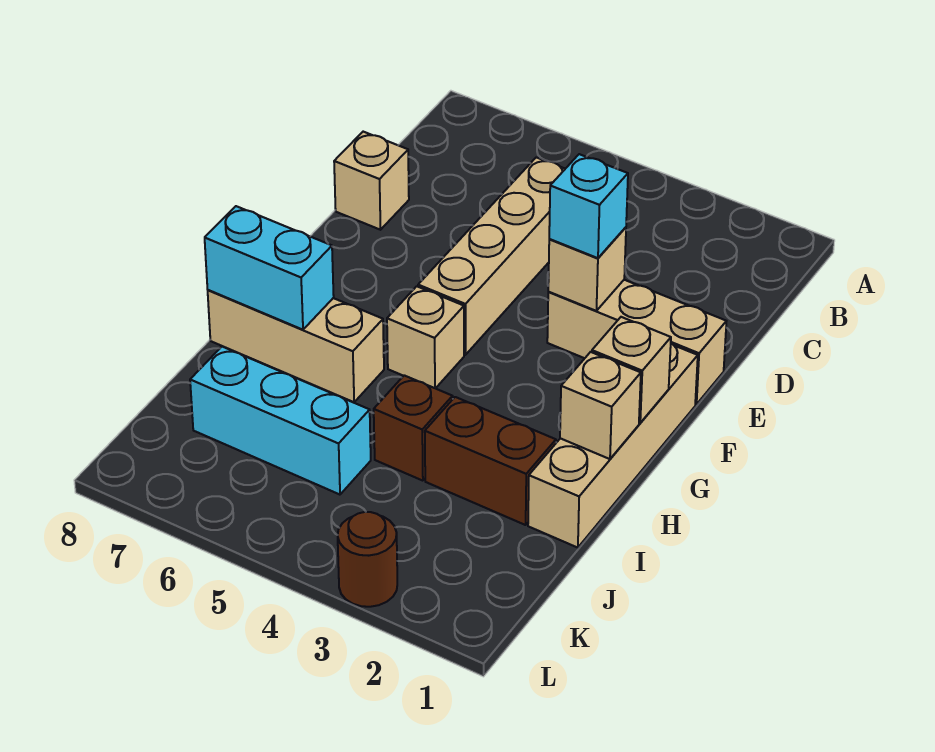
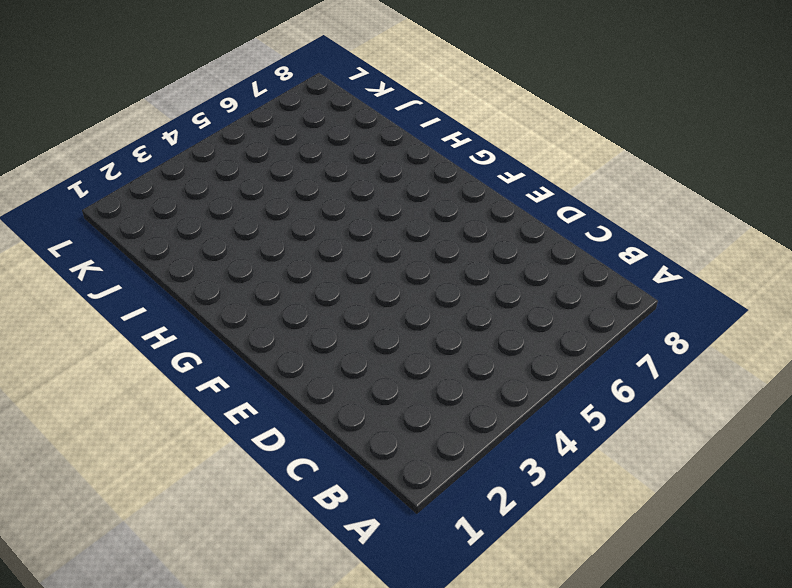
none -> tan brick C5:F5 level 1
none -> tan brick D8 level 1
none -> tan brick E1:E3 level 1

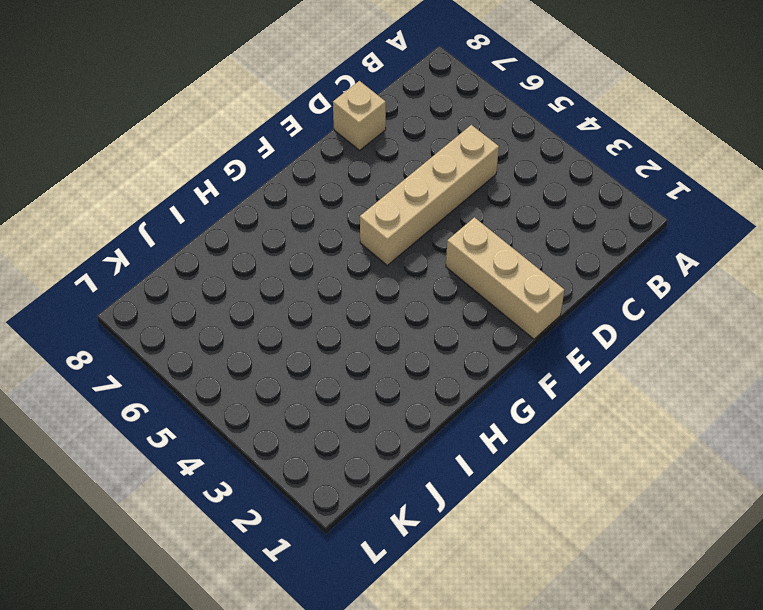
none -> tan brick F1:I1 level 1
none -> tan brick G5 level 1
none -> tan brick H6:H8 level 1

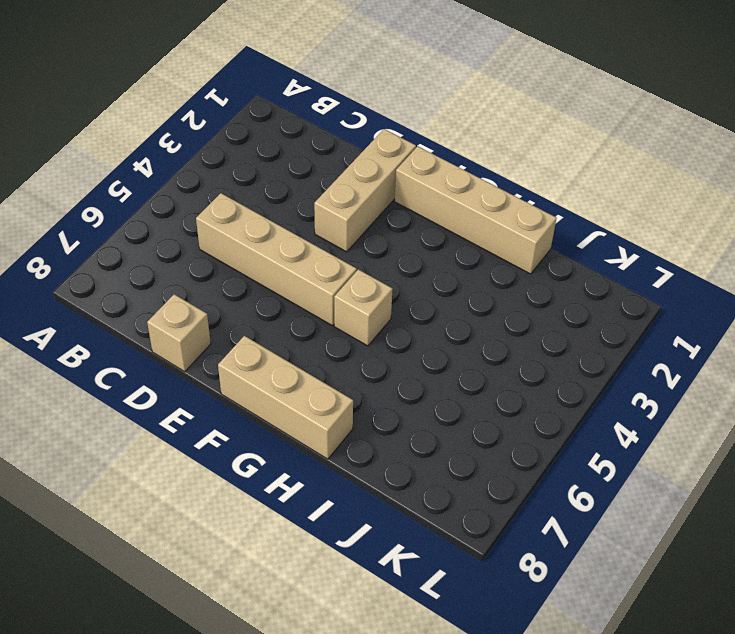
tan brick F8:H8 level 1 -> tan brick H6:H8 level 1
none -> brown brick I2:I3 level 1
none -> brown brick I4 level 1
none -> cyan brick J5:J7 level 1

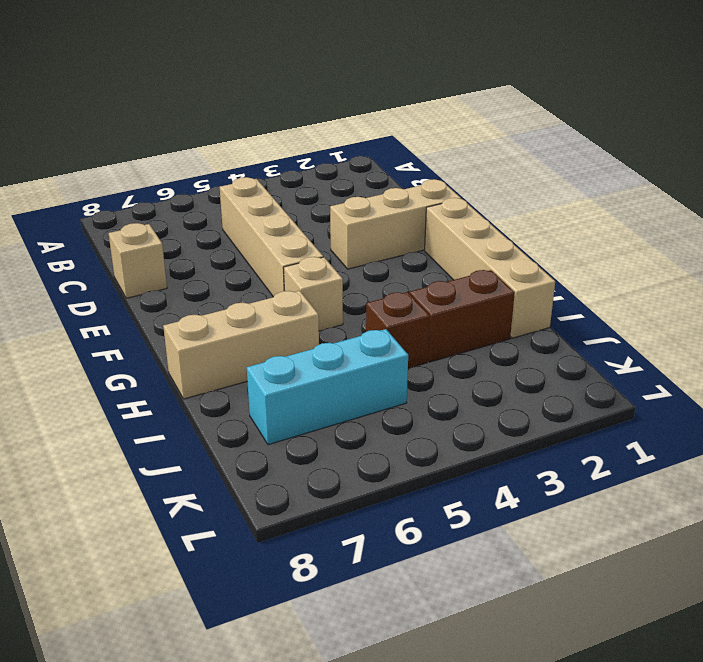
none -> brown round brick L3 level 1
none -> tan brick E3 level 2
none -> tan brick G1 level 2

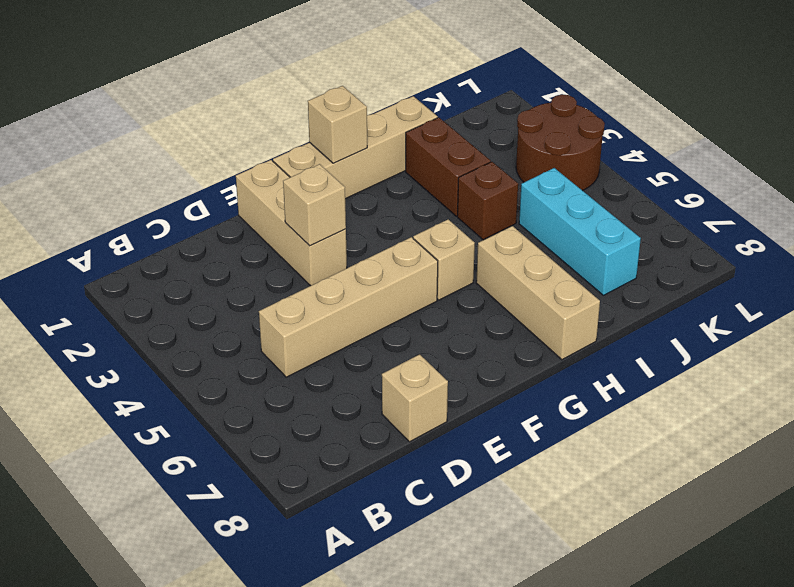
brown round brick K3:L4 level 1 -> brown round brick L3 level 1
none -> tan brick H1 level 2
none -> cyan brick H7:H8 level 2
none -> cyan brick E3 level 3

